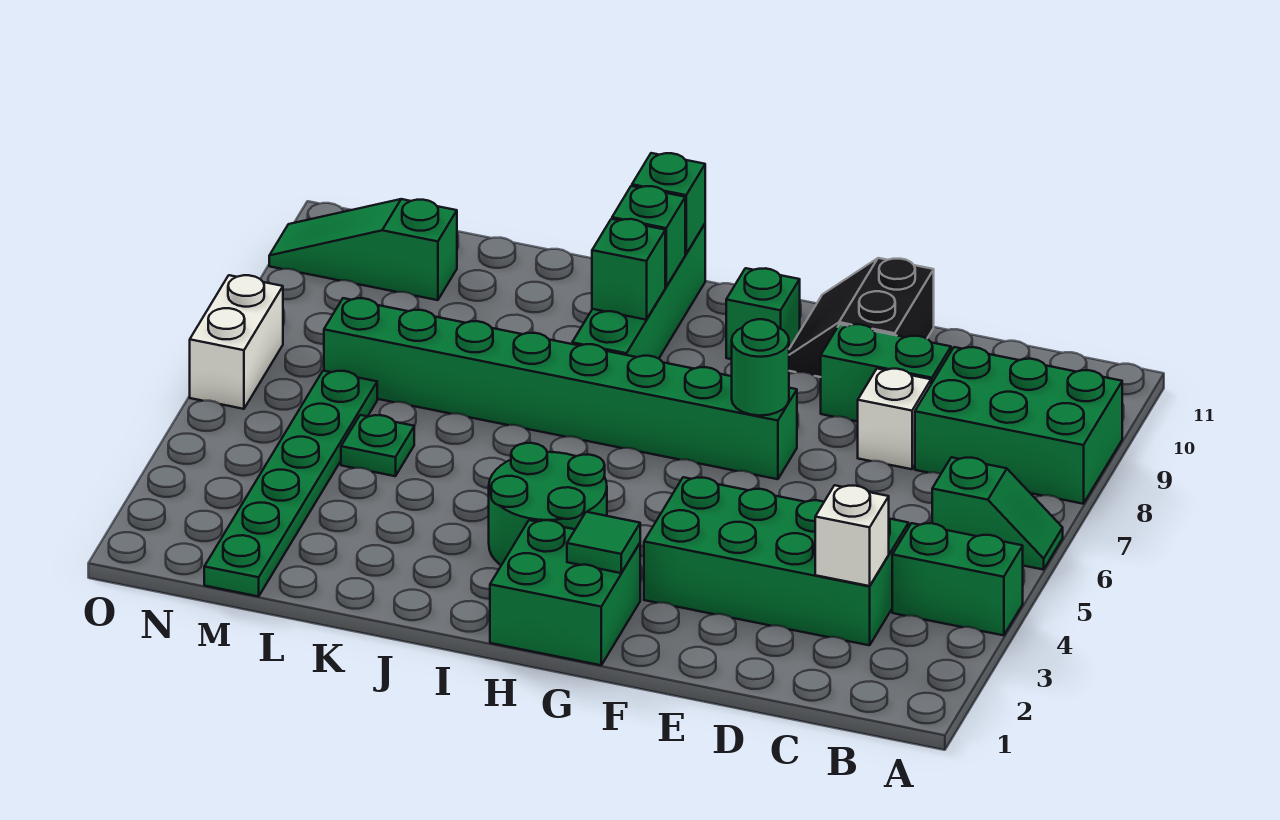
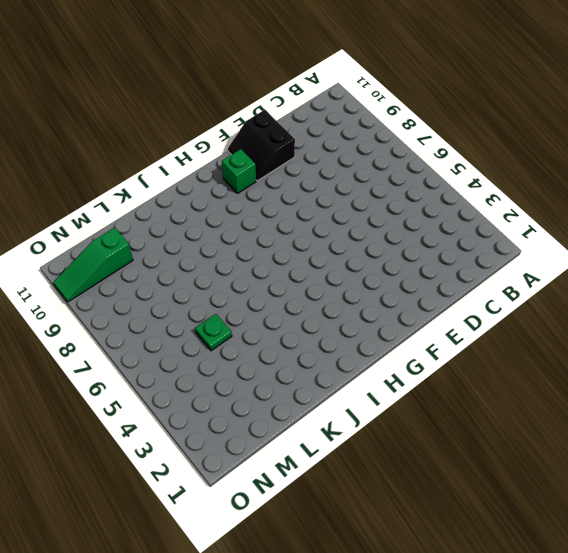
none -> green brick A4:B4 level 1
none -> green slope A6:B6 level 1 top B
none -> green brick A8:C9 level 1

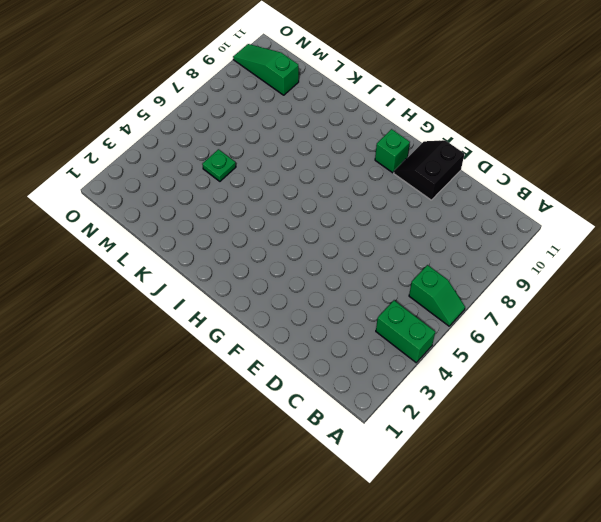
none -> green brick A8:C9 level 1
none -> green brick C3:F4 level 1
none -> white brick D8 level 1

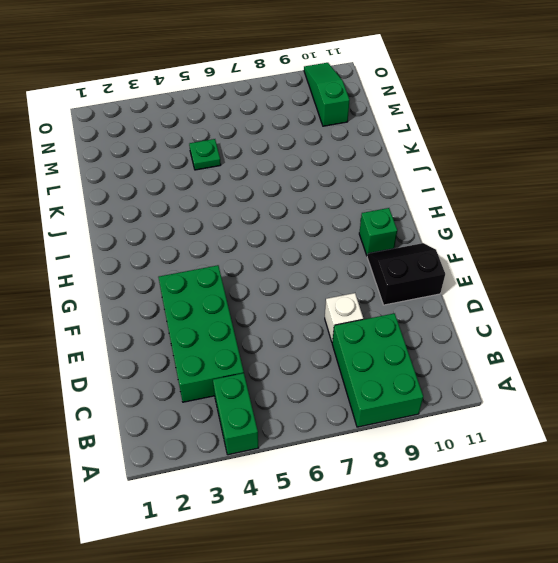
none -> green slope A6:B6 level 1 top B
none -> green brick D9:E9 level 1
none -> green brick F7:M7 level 1

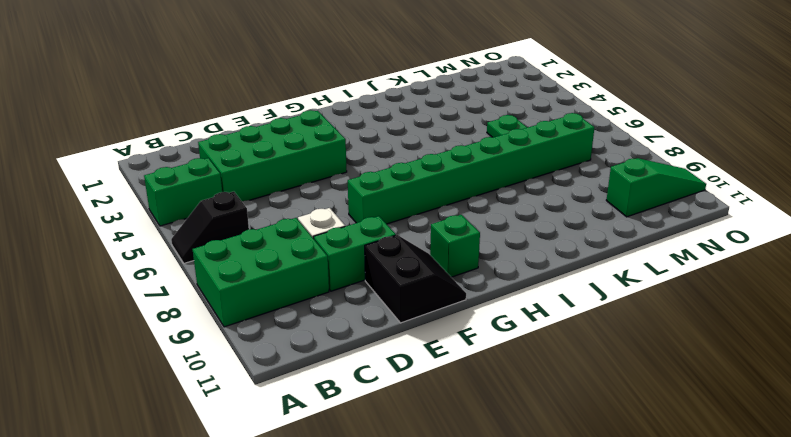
black slope A6:B6 level 1 top B -> green slope A6:B6 level 1 top B
none -> green brick G1:H2 level 1
none -> green round brick H3:I4 level 1
none -> green brick I8:I11 level 1

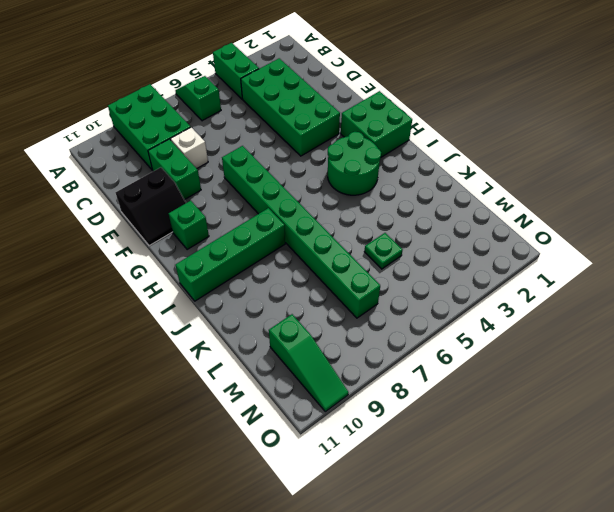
none -> green plate M1:M6 level 1
none -> white brick O6:O7 level 1
none -> white brick C3 level 2

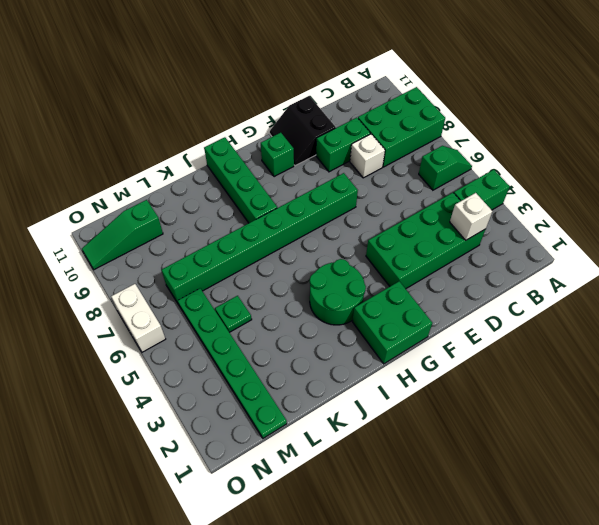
none -> green round brick F7 level 2
none -> green tile G2 level 2
none -> green brick I9 level 2

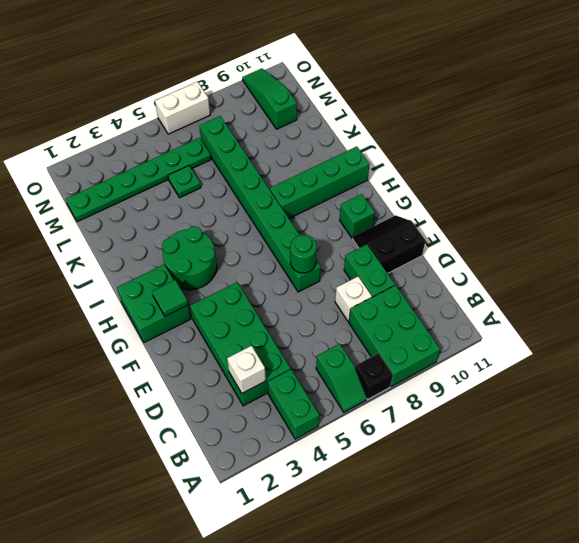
black brick A7 level 1 -> none
none -> green brick I9 level 2
none -> green brick I10 level 2
none -> green brick I11 level 2

